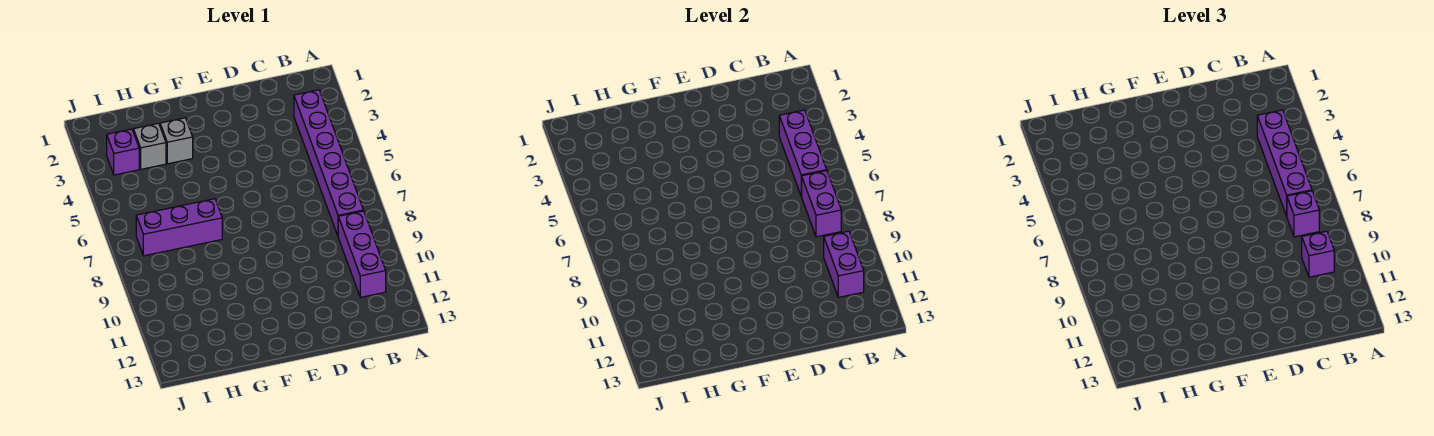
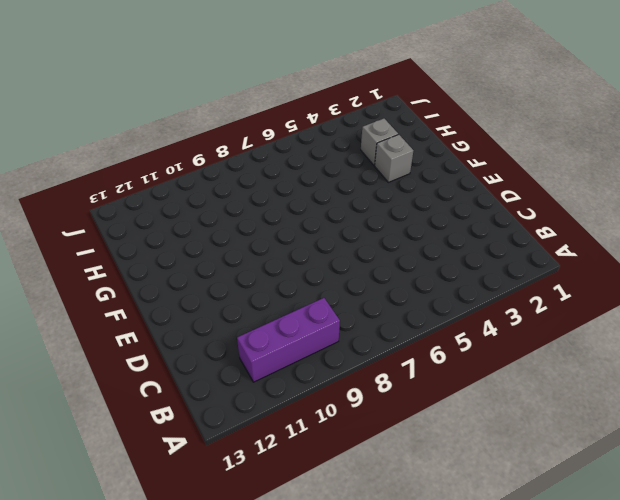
none -> purple brick B3:B8 level 1
none -> purple brick G7:I7 level 1
none -> purple brick I3 level 1

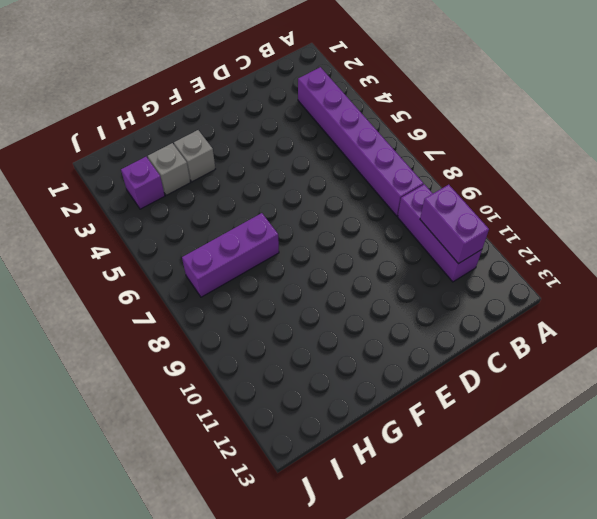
none -> purple brick B4:B6 level 2
none -> purple brick B7:B8 level 2
none -> purple brick B4:B7 level 3

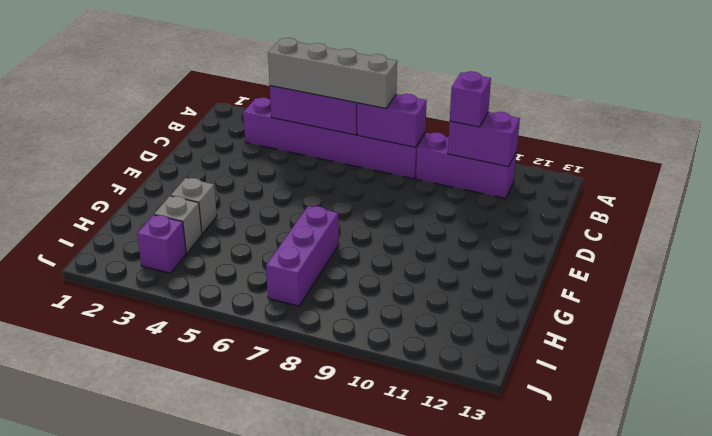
grey brick B4:B7 level 3 -> purple brick B4:B7 level 3
none -> purple brick B8 level 3

